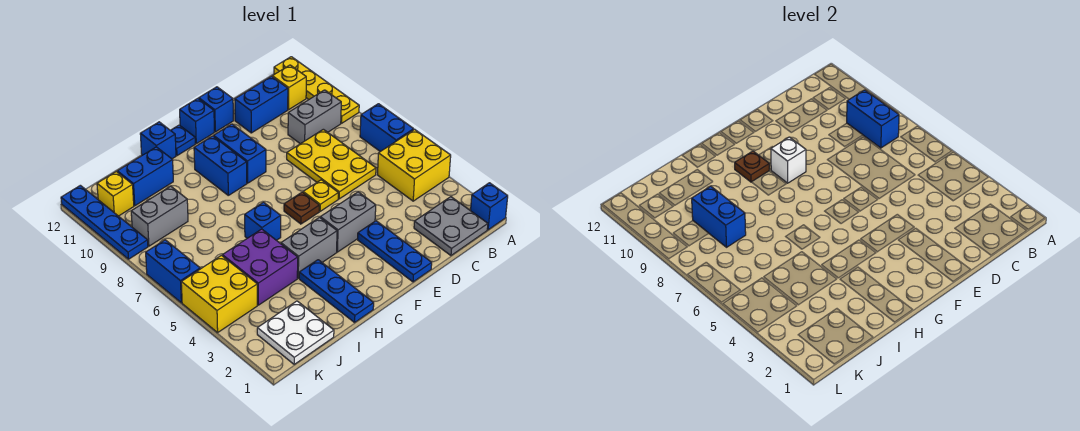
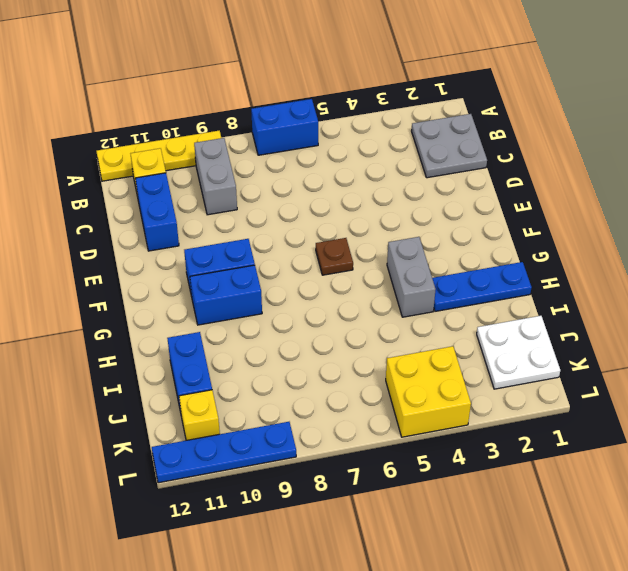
none -> blue brick A1 level 1
none -> yellow brick A4:B5 level 1
none -> yellow plate C6:D8 level 1
none -> blue plate E1:E3 level 1

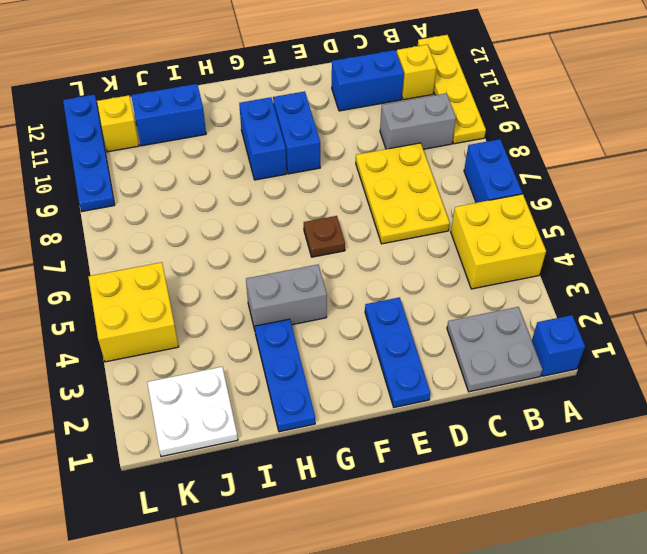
none -> grey brick E4:F4 level 1
none -> yellow plate E6 level 1
none -> blue brick E12 level 1
none -> blue brick F12 level 1

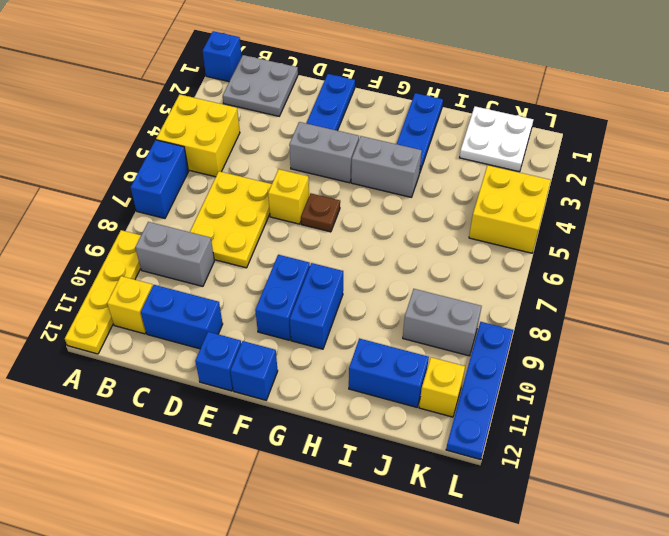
yellow brick E6 level 1 -> yellow plate E6 level 1
none -> blue plate G12 level 1
none -> blue brick H6 level 1
none -> blue brick H12 level 1
none -> purple brick I4:J5 level 1

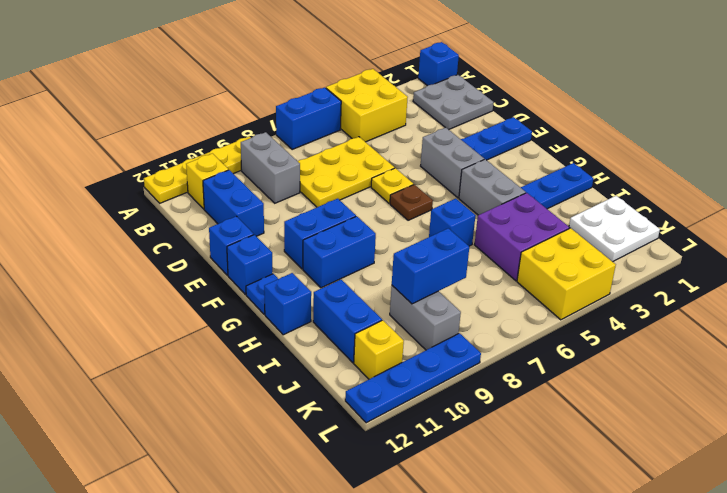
none -> blue brick L6:L7 level 1
none -> blue brick B8:B9 level 2
none -> white brick F9 level 2
none -> brown plate G10 level 2

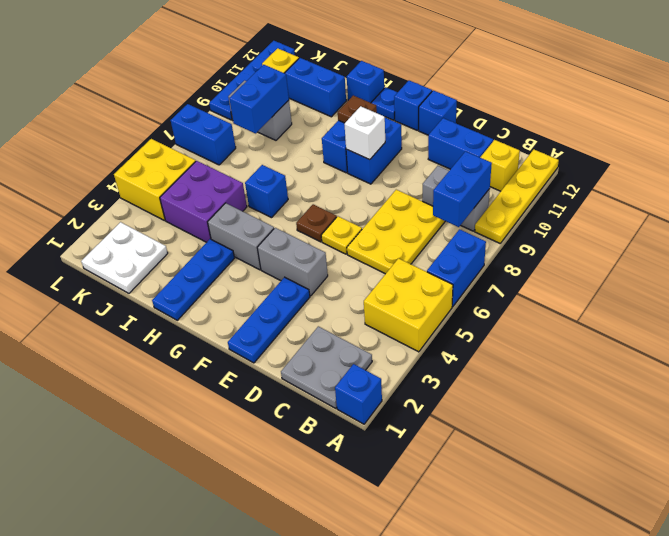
blue brick K7:L7 level 1 -> blue brick L6:L7 level 1

